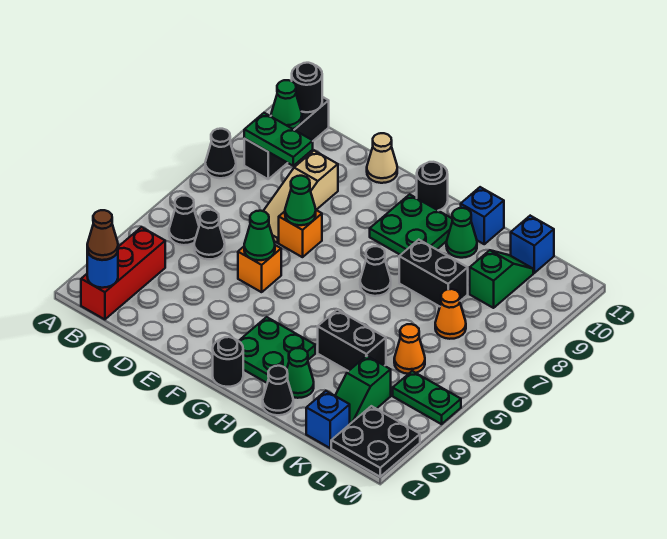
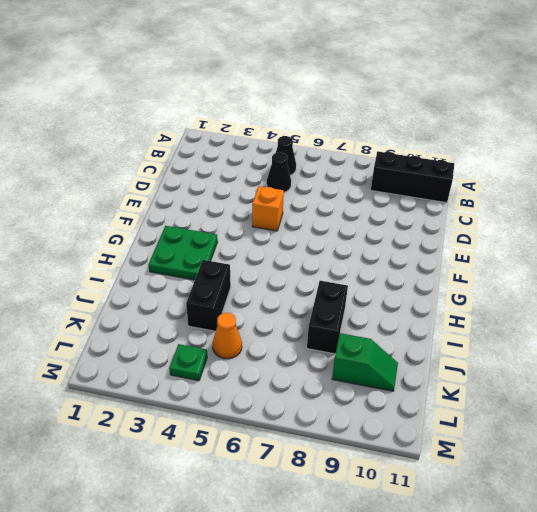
green plate L4 level 1 -> green plate L4:M4 level 1
none -> black cone A8 level 1
none -> red brick B1:B3 level 1
none -> tan slope D7:D9 level 1 top 9
none -> orange brick E7 level 1

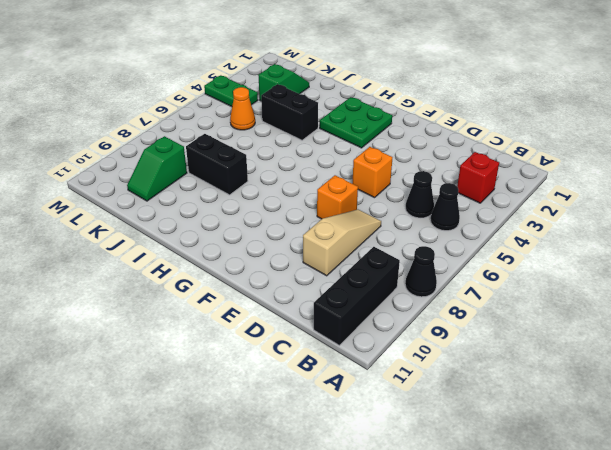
red brick B3 level 1 -> red brick B1:B3 level 1
none -> tan cone E11 level 1
none -> black round brick G1 level 1
none -> green plate G9:H10 level 1
none -> black round brick G11 level 1

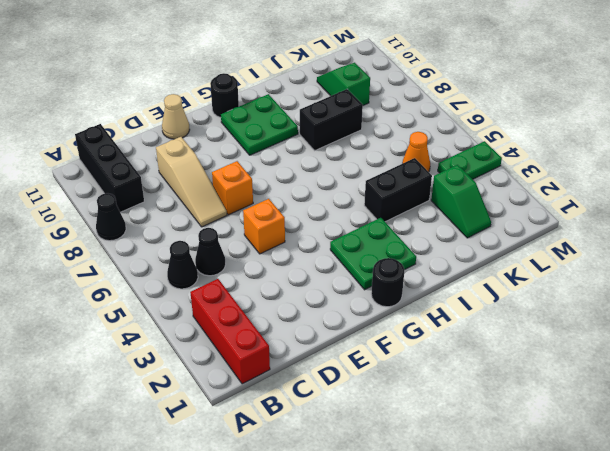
none -> black cone H7 level 1
none -> black cone I1 level 1
none -> green cone I2 level 1
none -> green cone I10 level 1

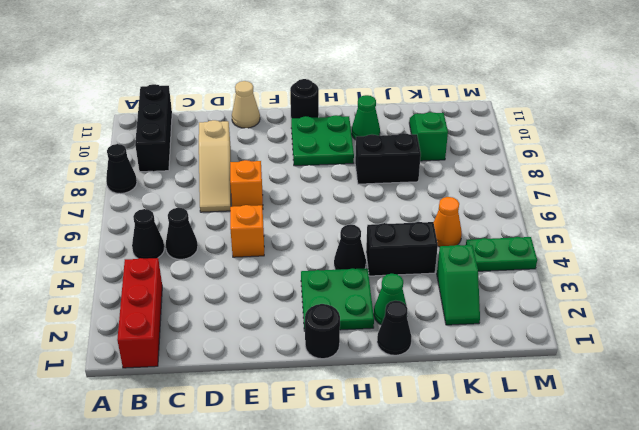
black cone H4 level 1 -> black cone H7 level 1
none -> blue brick I11 level 1
none -> blue brick K1 level 1
none -> orange cone K7 level 1
none -> blue brick K11 level 1

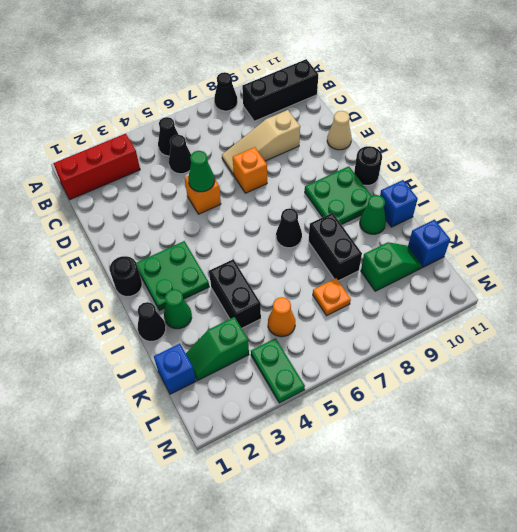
orange plate K7 level 1 -> orange cone K7 level 1
none -> black plate L1:M2 level 1
none -> blue round brick B1 level 2
none -> green plate B9:C9 level 2
none -> green cone B10 level 2

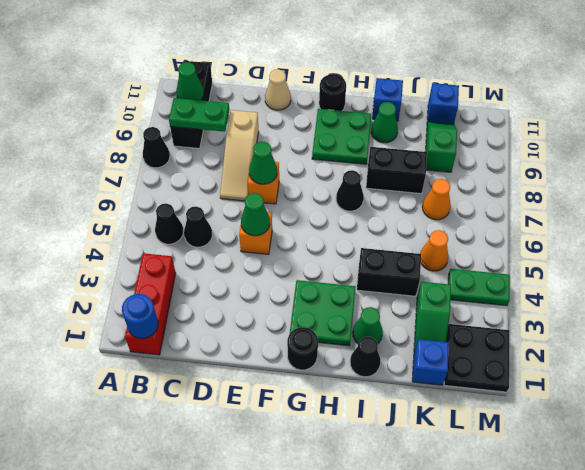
none -> black round brick B11 level 2
none -> brown cone B1 level 3

